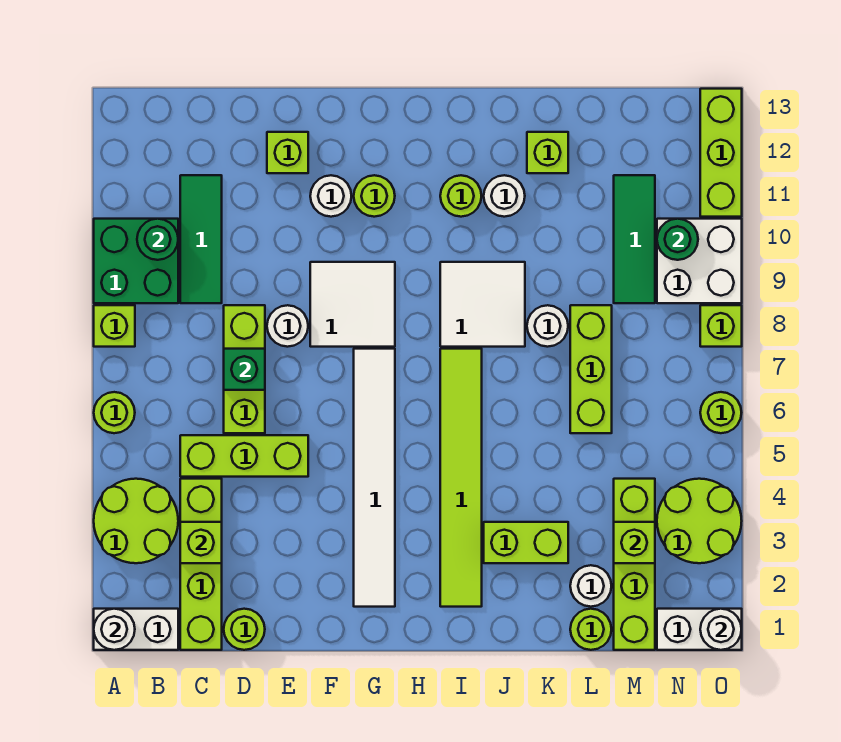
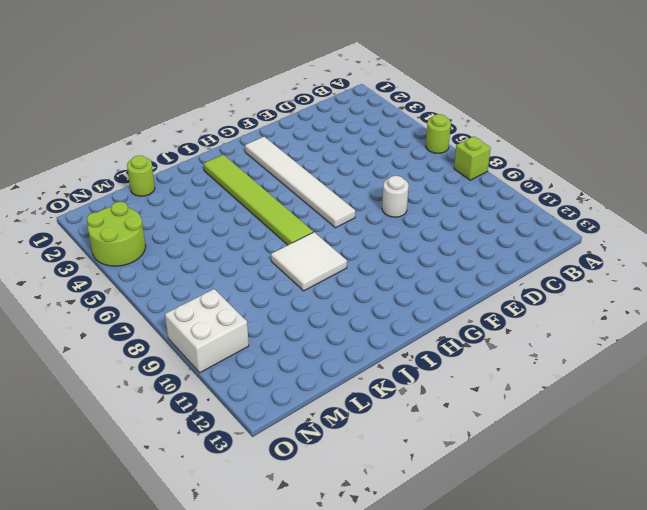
none -> white brick A1:B1 level 1
none -> lime round brick A3:B4 level 1
none -> green brick A9:B10 level 1
none -> lime brick C1:C4 level 1

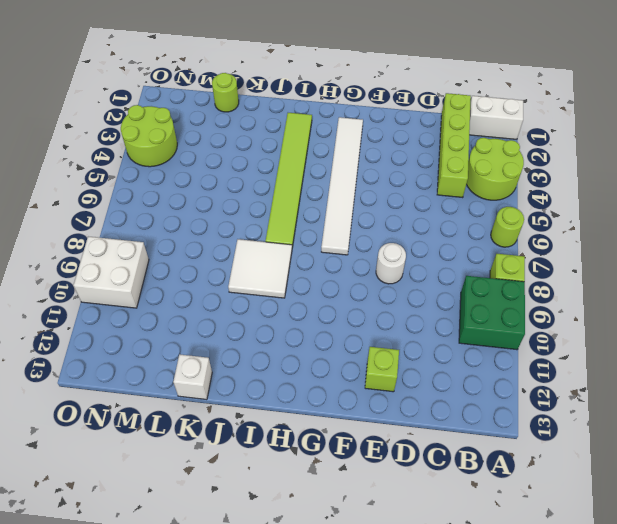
white brick K13 level 1 -> none
none -> lime brick C5:E5 level 1
none -> green tile C9:C11 level 1
none -> lime round brick D1 level 1
none -> lime brick D6:D8 level 1

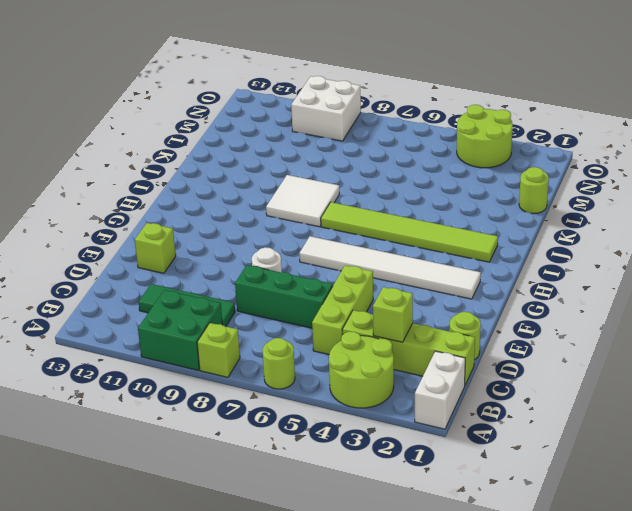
green brick D6:D8 level 1 -> lime brick D6:D8 level 1
none -> white tile F8:G9 level 1
none -> white round brick F11 level 1
none -> lime round brick G11 level 1
none -> lime round brick I11 level 1

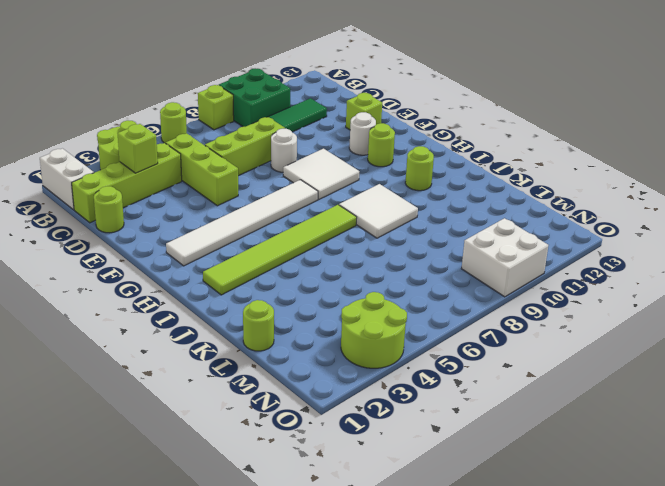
none -> lime brick J3:K3 level 1
none -> white round brick J11 level 1
none -> white round brick K8 level 1
none -> lime brick K12 level 1

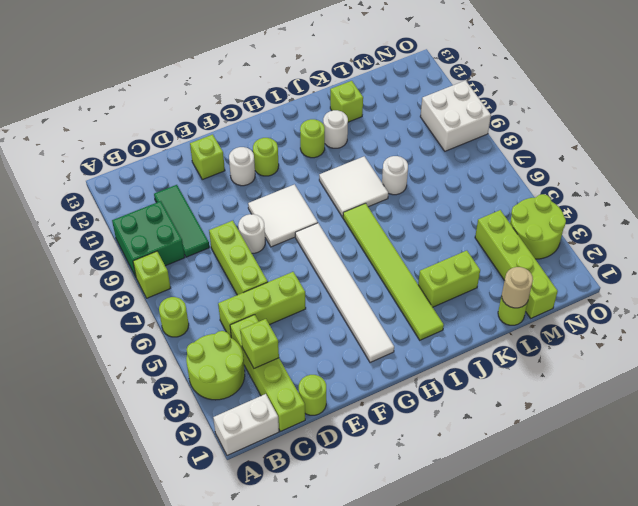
tan round brick L1 level 2 -> none
none -> white round brick L2 level 1
none -> lime brick L6:L8 level 1
none -> green tile M9:M11 level 1
none -> white brick N1:O1 level 1

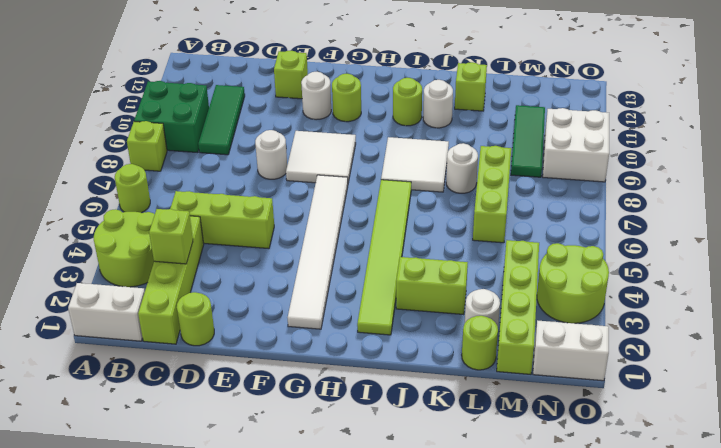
none -> lime brick D6:D8 level 1
none -> lime round brick O6 level 1
none -> lime brick O8 level 1
none -> lime brick O11:O13 level 1

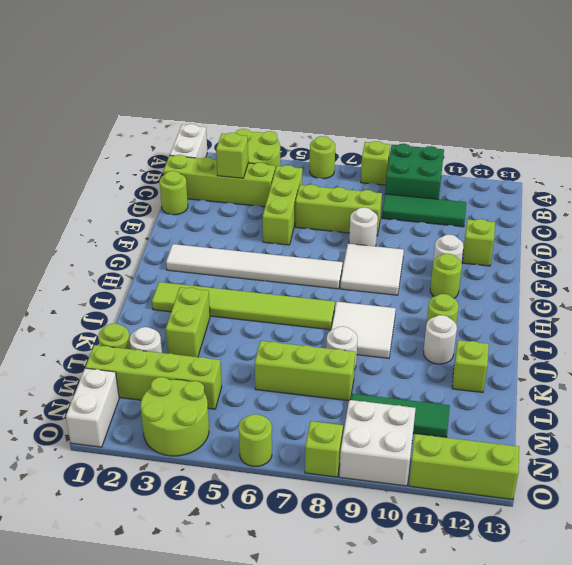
none -> white round brick A1 level 2
none -> green round brick B10 level 2
none -> green brick D7 level 2
none -> lime brick M3 level 2

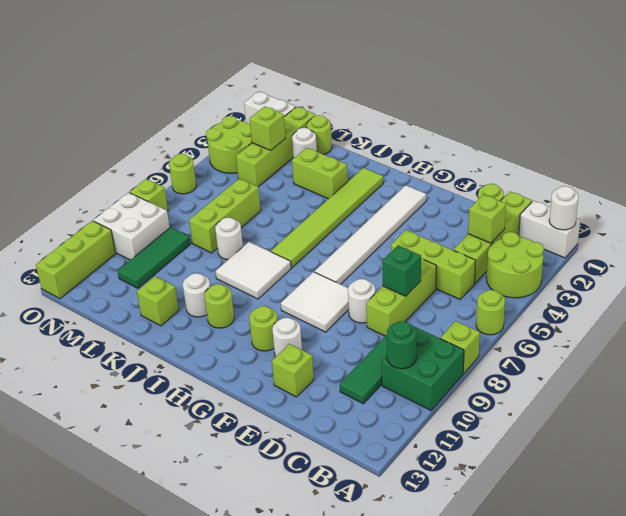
none -> green round brick N10 level 2
none -> white round brick O1 level 2

